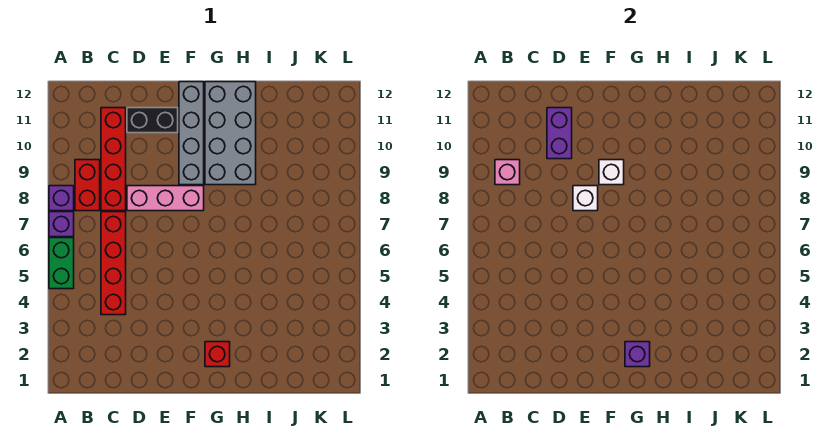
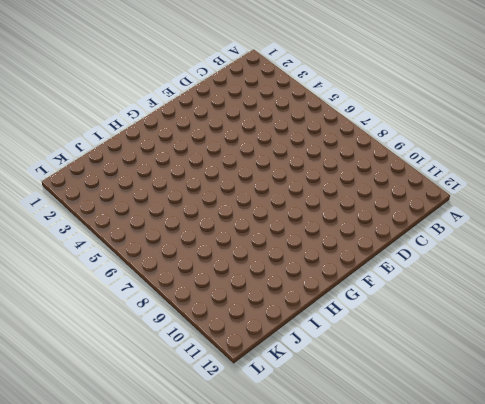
none -> green brick A5:A6 level 1
none -> purple brick A7 level 1
none -> purple brick A8 level 1

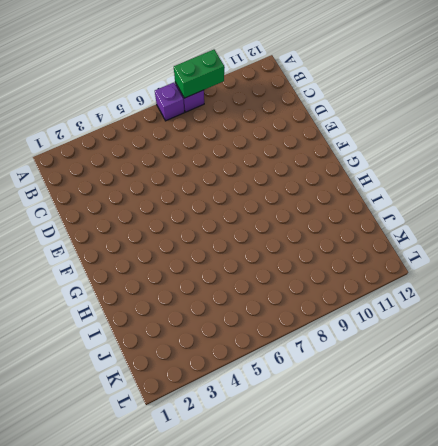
green brick A8:A9 level 2 -> green brick A5:A6 level 1
none -> red brick B8:B9 level 1
none -> red brick C4:C7 level 1
none -> red brick C8:C11 level 1

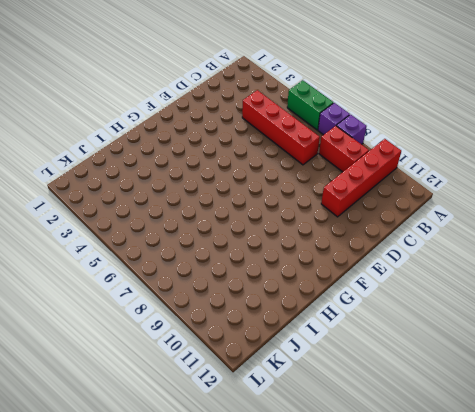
red brick A10:D10 level 1 -> red brick C8:C11 level 1
none -> pink brick D8:F8 level 1
none -> black brick D11:E11 level 1
none -> grey brick F9:F12 level 1

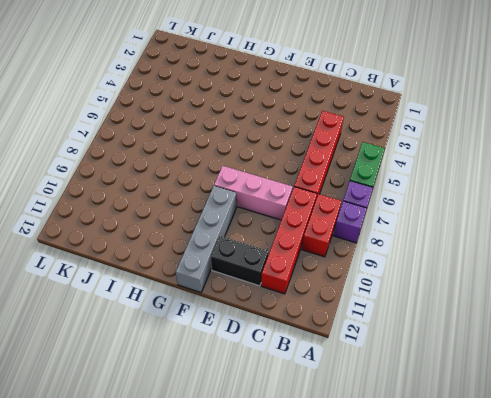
none -> red brick G2 level 1
none -> grey brick G9:H12 level 1
none -> pink brick B9 level 2

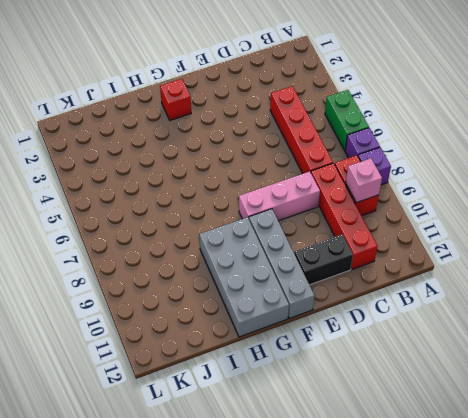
none -> purple brick D10:D11 level 2
none -> white brick E8 level 2
none -> white brick F9 level 2

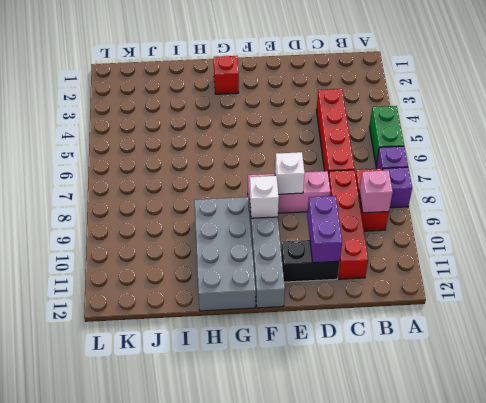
none -> purple brick G2 level 2

